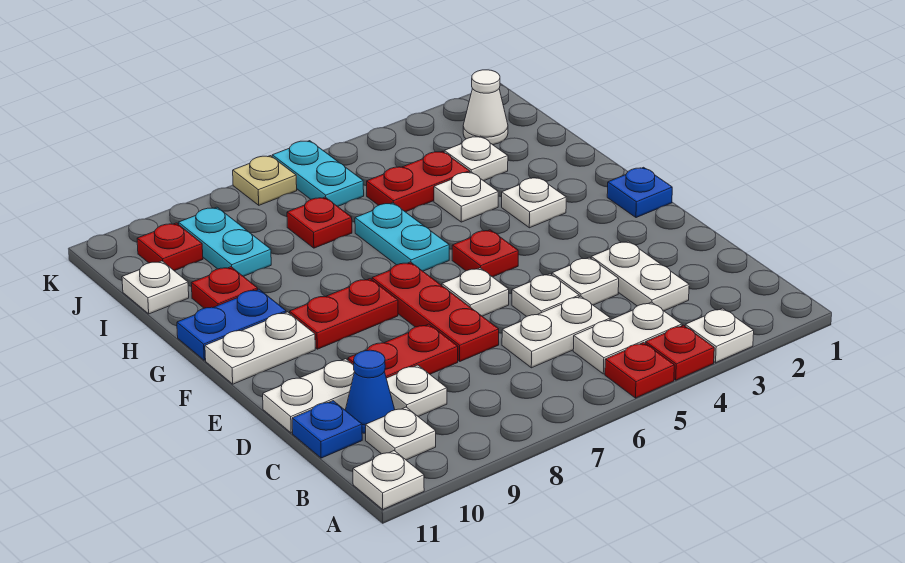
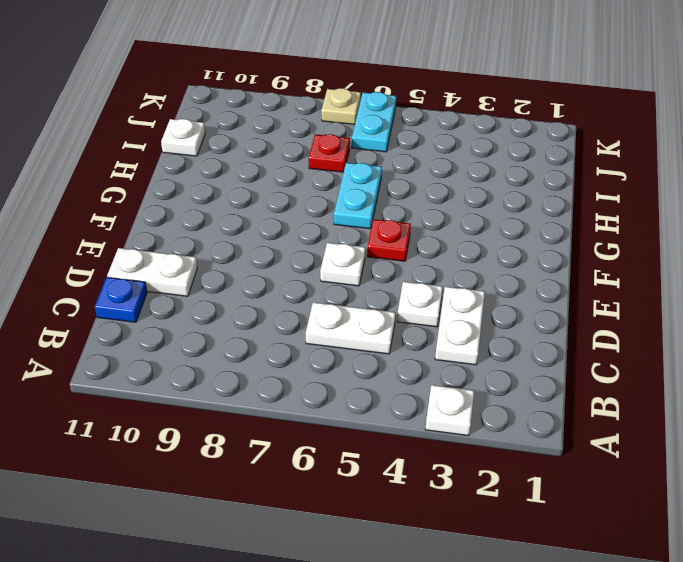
none -> red plate A4 level 1
none -> red plate A5 level 1
none -> white plate A11 level 1
none -> white plate B4:B5 level 1

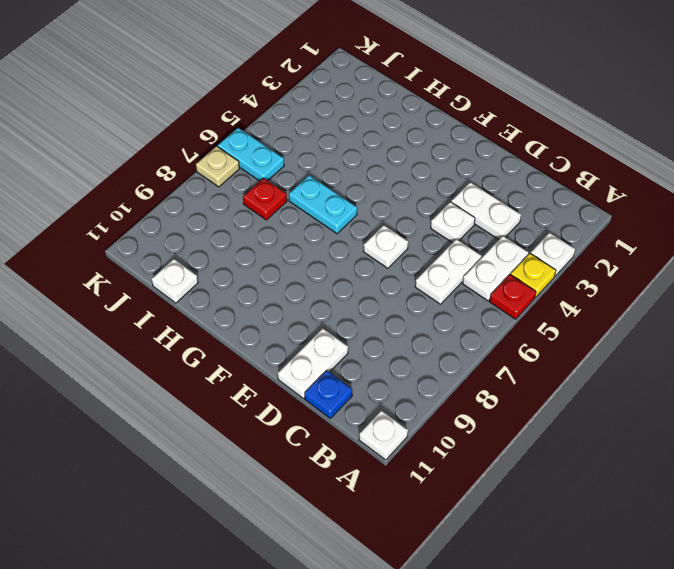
yellow plate A4 level 1 -> red plate A4 level 1
none -> white plate B10 level 1
none -> white plate C9 level 1
none -> blue cone C10 level 1
none -> white plate D5 level 1

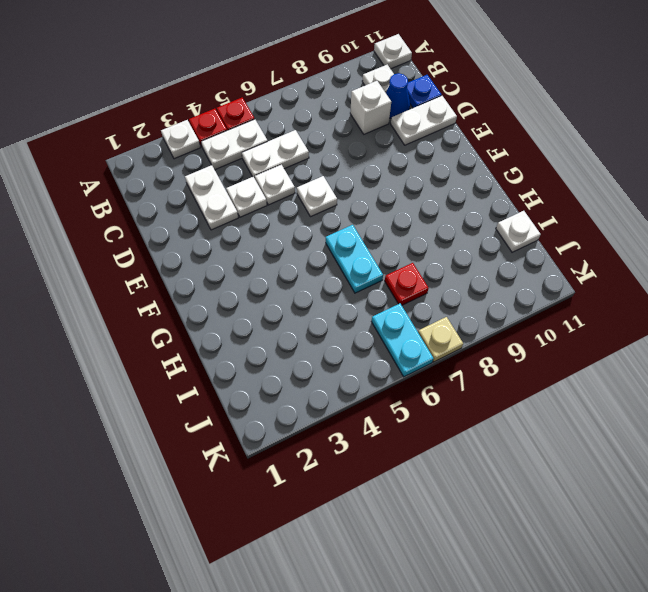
white brick C9 level 1 -> white plate C9 level 1
none -> red plate D7:F7 level 1
none -> red plate D8:D9 level 1
none -> blue plate F1 level 1
none -> red plate F5 level 1

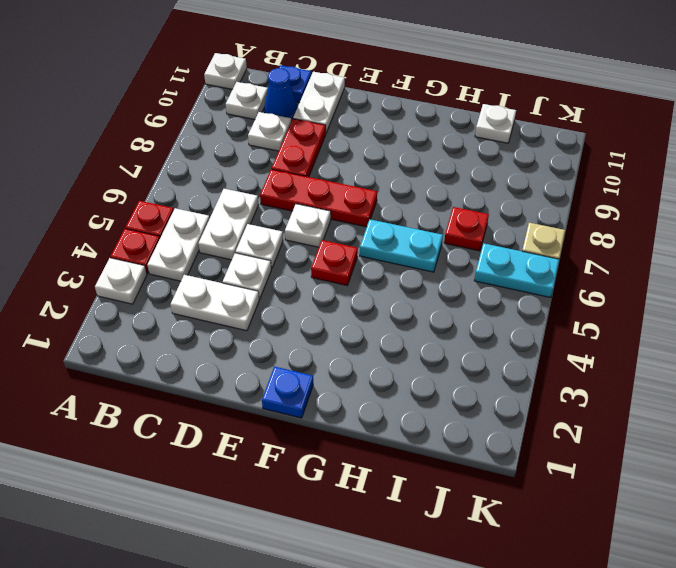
none -> red plate F8:F9 level 1
none -> white plate F10:F11 level 1
none -> white plate G3 level 1
none -> blue plate G10:G11 level 1

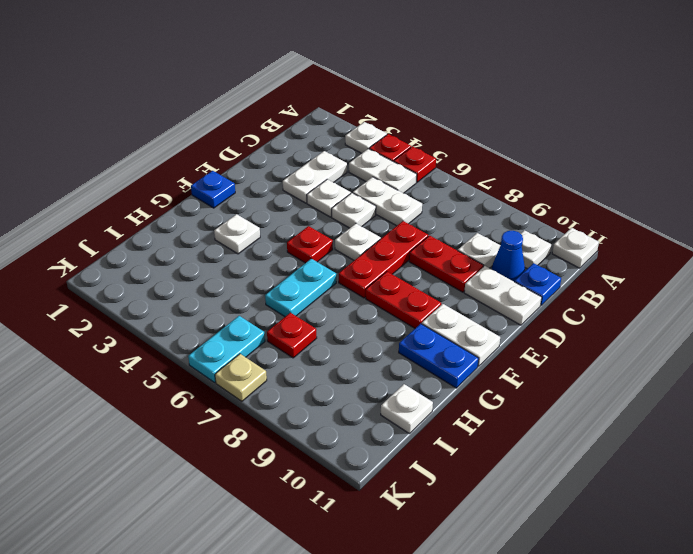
none -> white plate H4 level 1
none -> red plate H10 level 1
none -> white plate I3 level 1
none -> red plate I4:I5 level 1

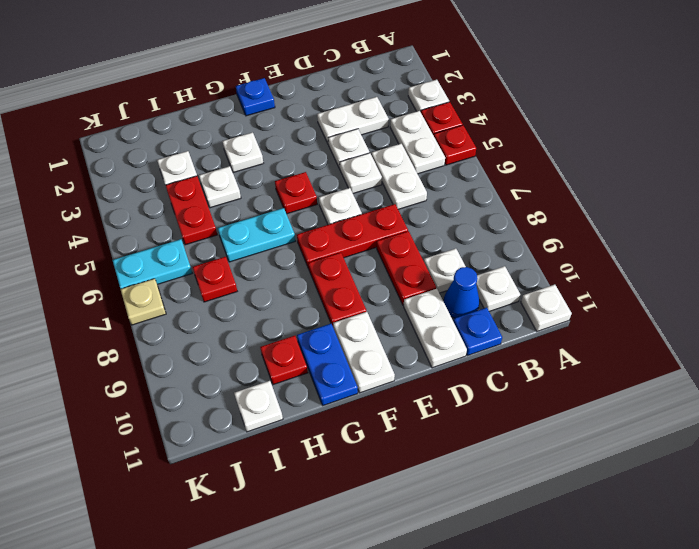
none -> cyan plate I9:J9 level 1
none -> white cone J2 level 1
none -> red plate J10 level 1

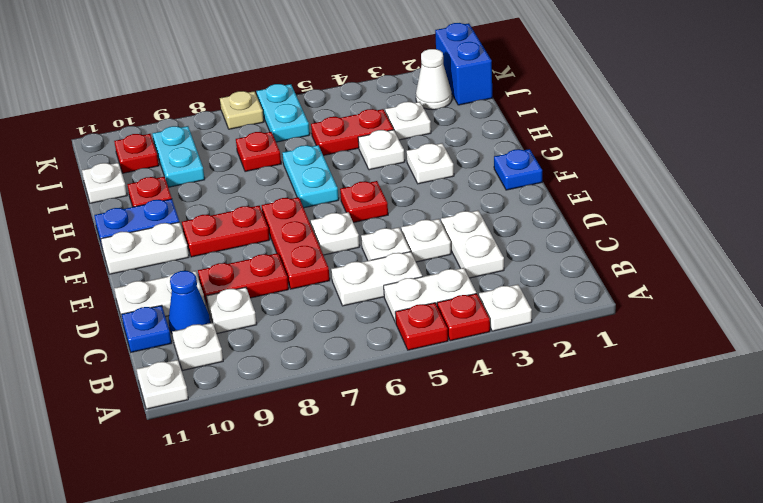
blue brick J1:K1 level 1 -> none

